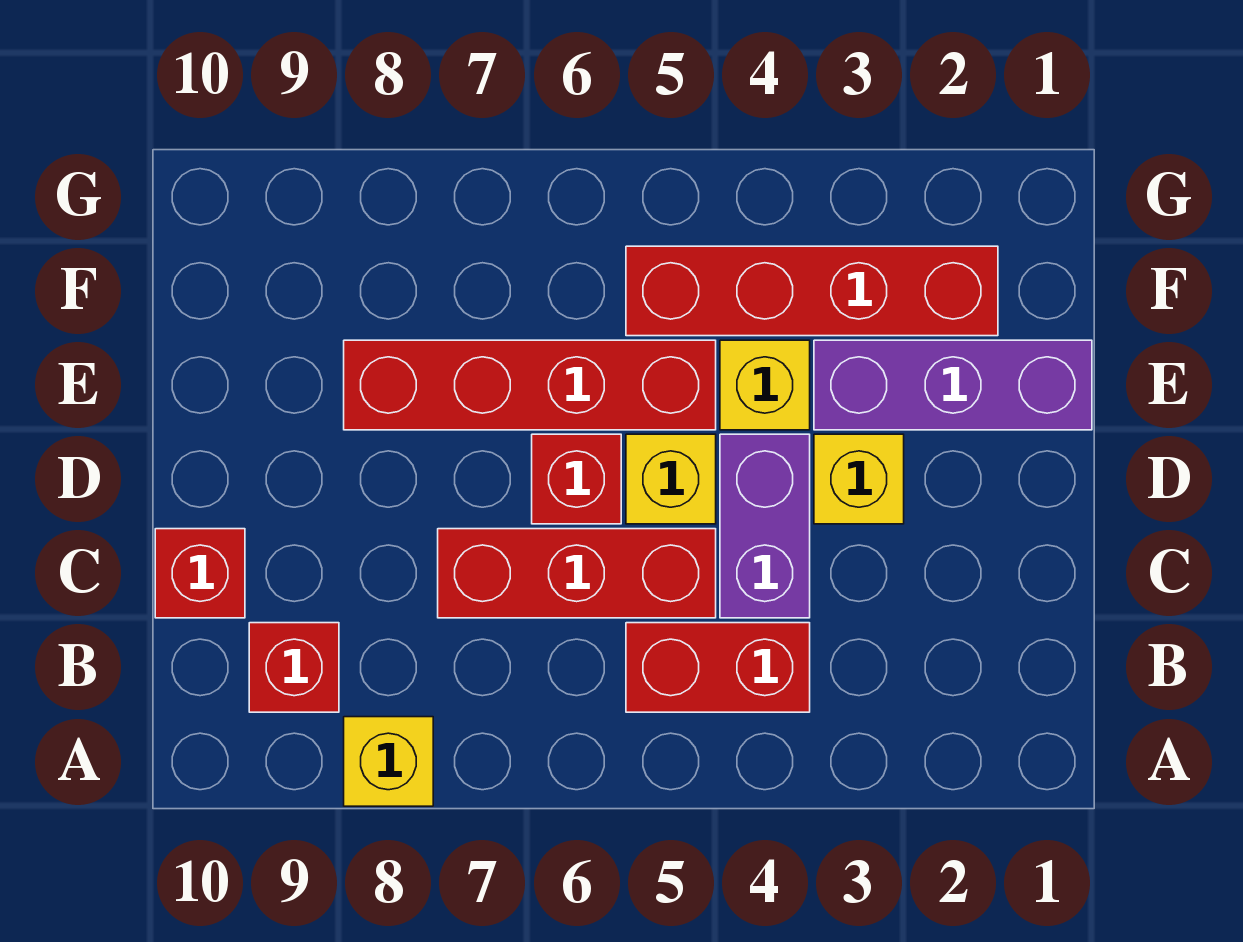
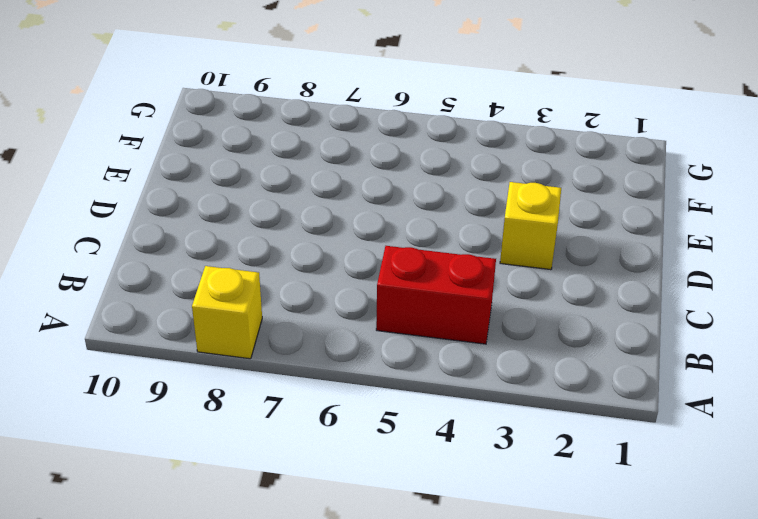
none -> red brick B9 level 1
none -> purple brick C4:D4 level 1
none -> red brick C5:C7 level 1

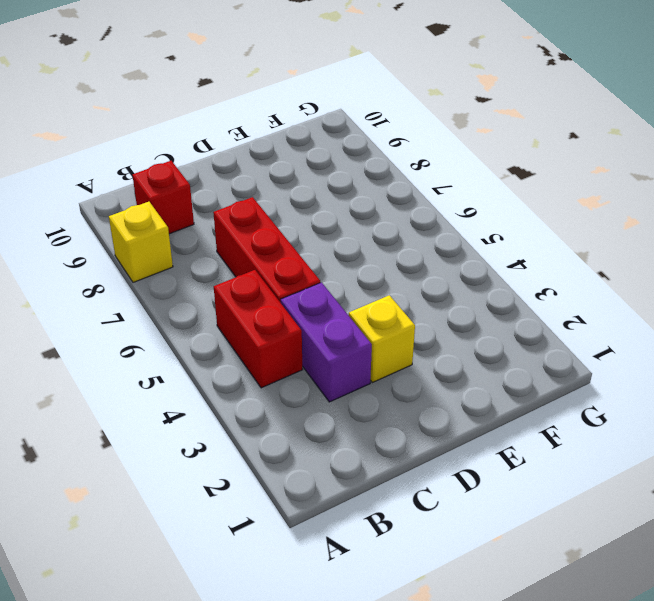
purple brick C3:C4 level 1 -> purple brick C4:D4 level 1
none -> red brick C10 level 1
none -> yellow brick D5 level 1
none -> red brick D6 level 1

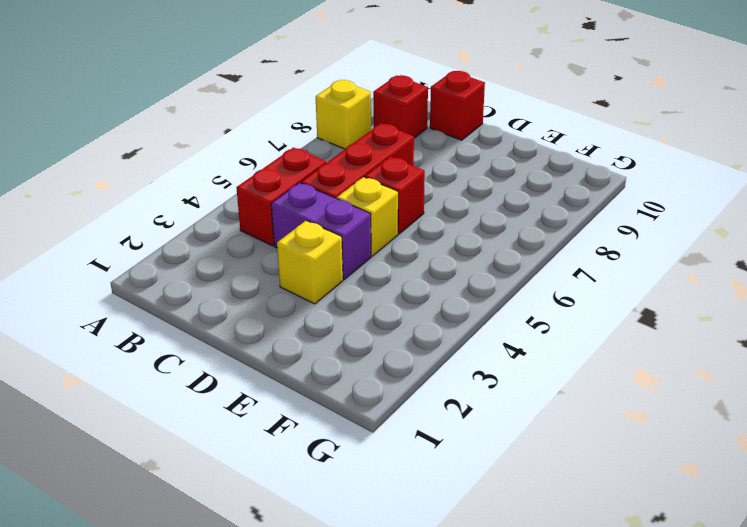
none -> purple brick E1:E3 level 1
none -> yellow brick E4 level 1
none -> red brick E5:E8 level 1

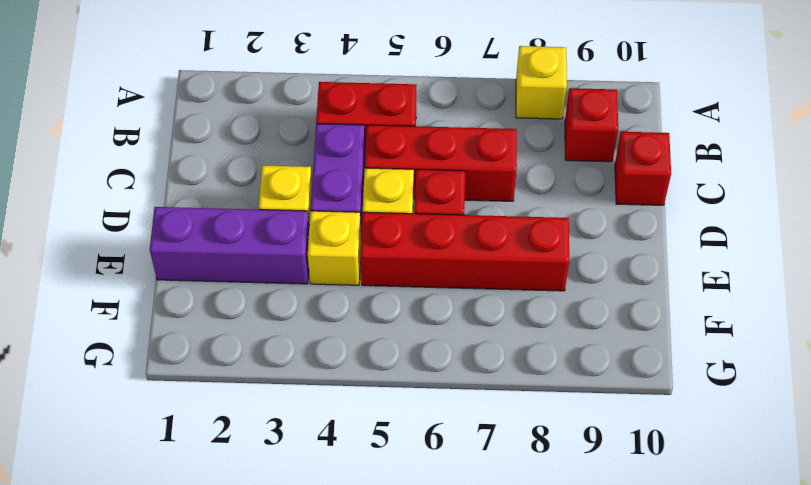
none -> red brick F2:F5 level 1

